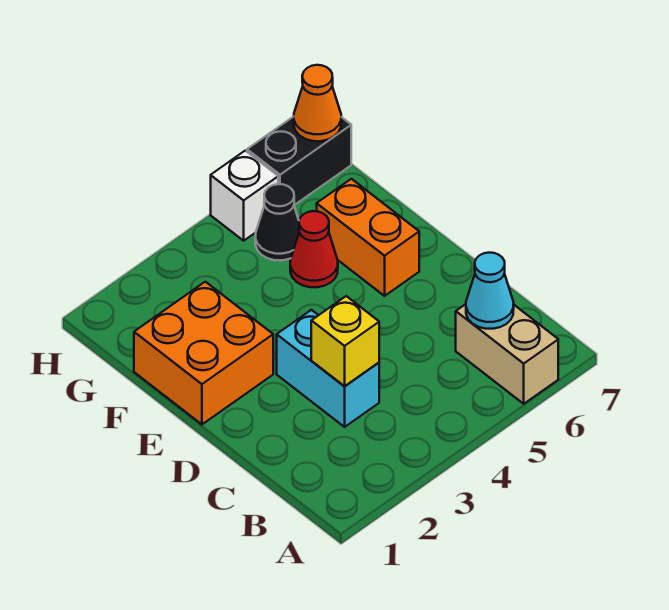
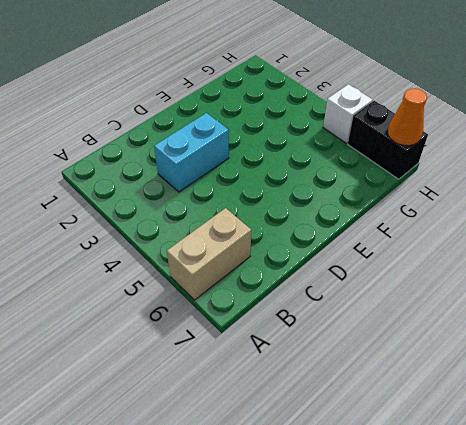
none -> orange brick E1:F2 level 1
none -> orange brick E6:F6 level 1

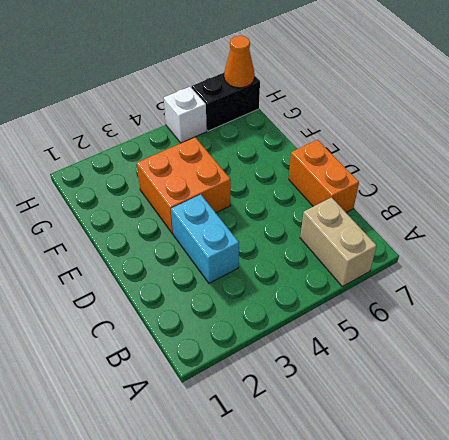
orange brick C7:D7 level 1 -> orange brick E6:F6 level 1
orange brick E3:F4 level 1 -> orange brick E1:F2 level 1
none -> red cone F5 level 1
none -> black cone G5 level 1

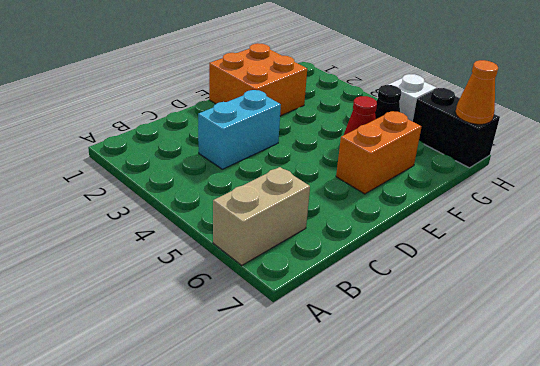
none -> cyan cone B6 level 2
none -> yellow brick C3 level 2

